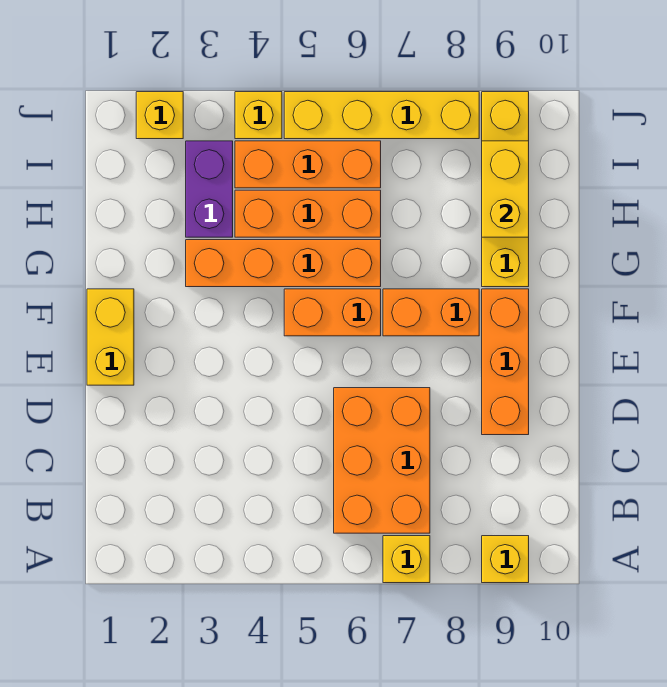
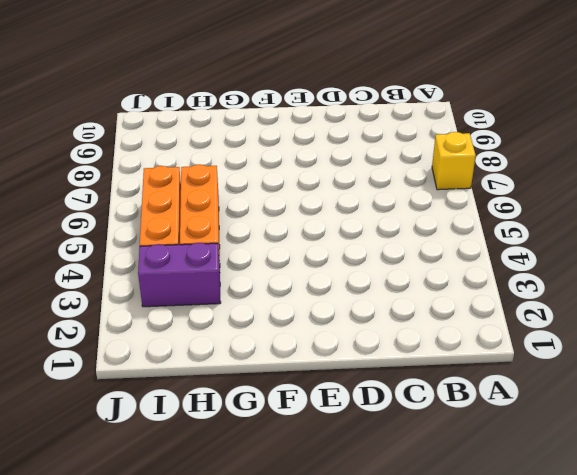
none -> yellow brick A9 level 1
none -> orange brick B6:D7 level 1
none -> orange brick D9:F9 level 1

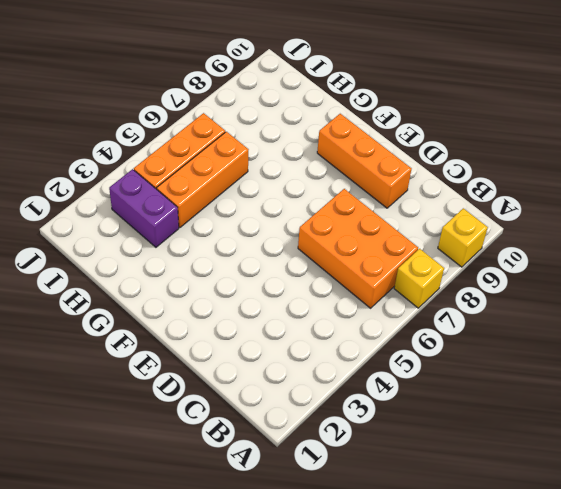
none -> yellow brick E1:F1 level 1
none -> orange brick F5:F6 level 1
none -> orange brick F7:F8 level 1

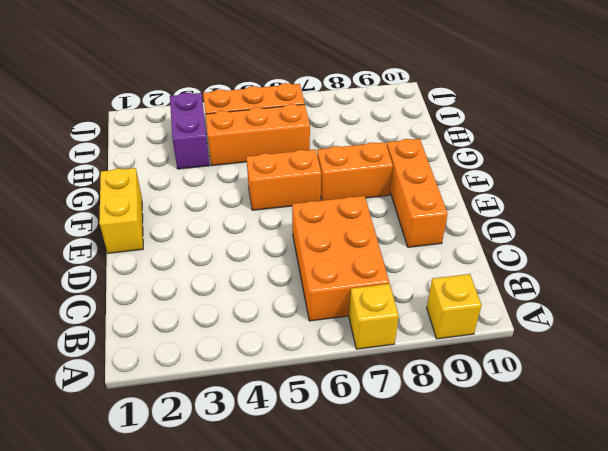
none -> orange brick G3:G6 level 1
none -> yellow brick G9:J9 level 1
none -> yellow brick J2 level 1

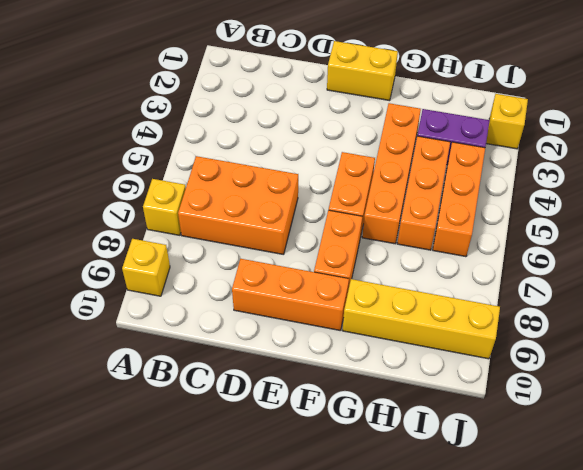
none -> yellow brick J4 level 1
none -> yellow brick J5:J8 level 1
none -> yellow brick H9:I9 level 2

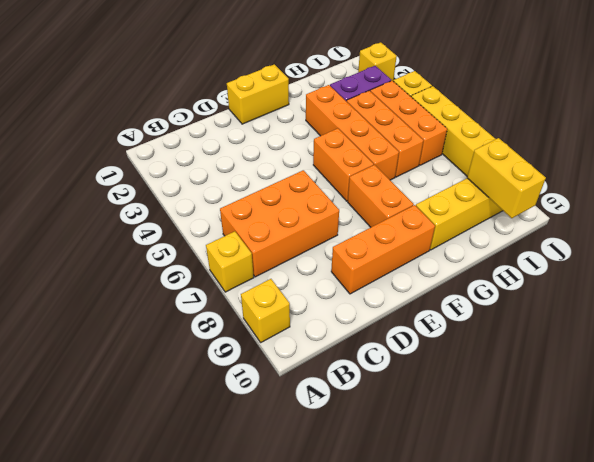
yellow brick I9:I10 level 2 -> yellow brick H9:I9 level 2

